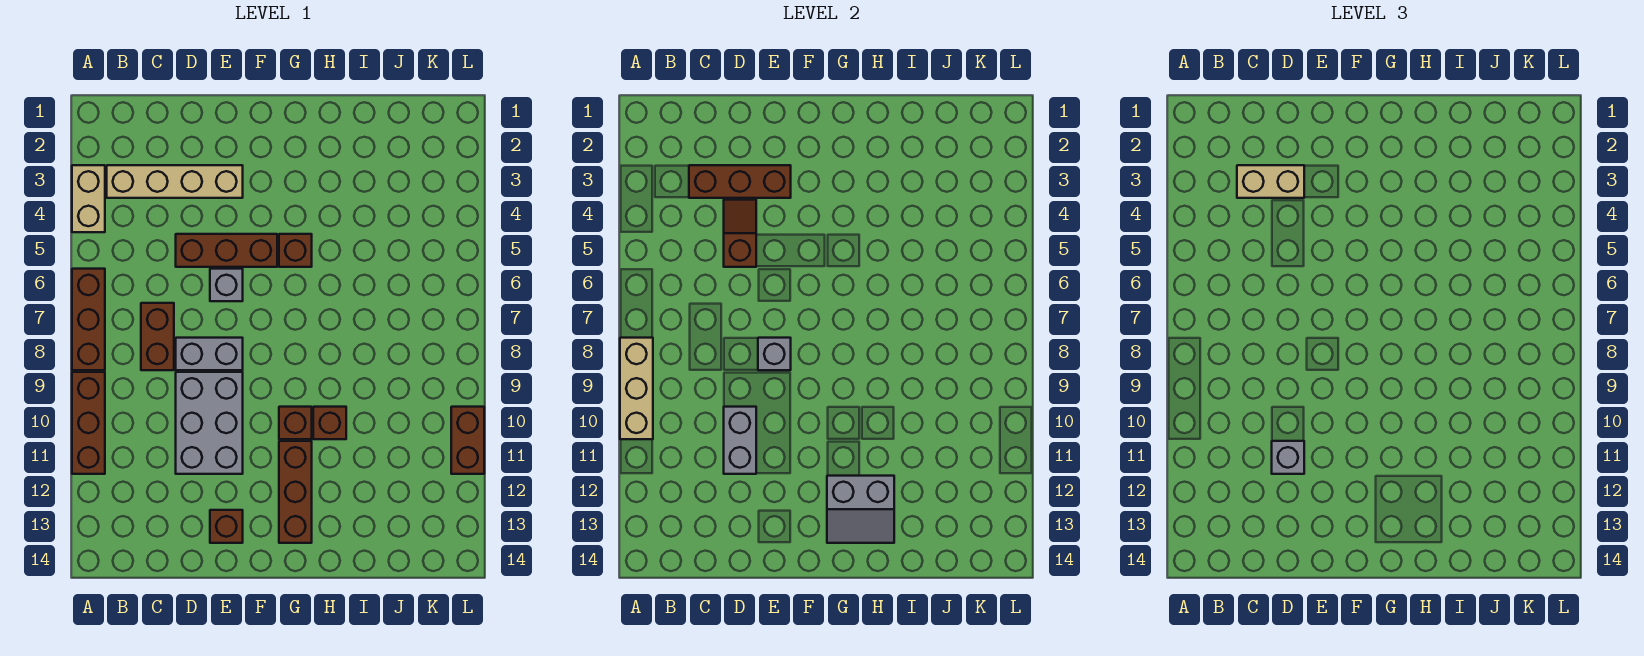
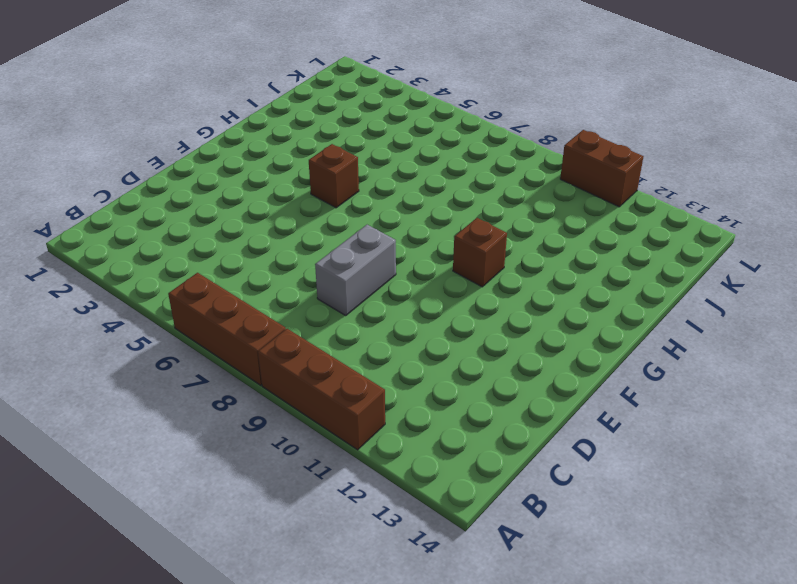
none -> tan brick A3:A4 level 1
none -> tan brick B3:E3 level 1
none -> brown brick C7:C8 level 1

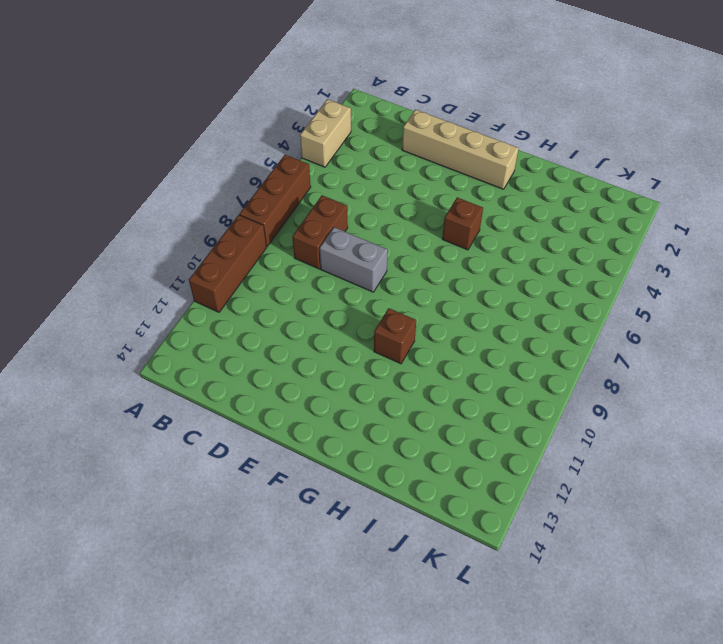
tan brick D2:G2 level 1 -> tan brick B3:E3 level 1
none -> brown brick D5:F5 level 1
none -> grey brick D9:E11 level 1
none -> grey brick E6 level 1

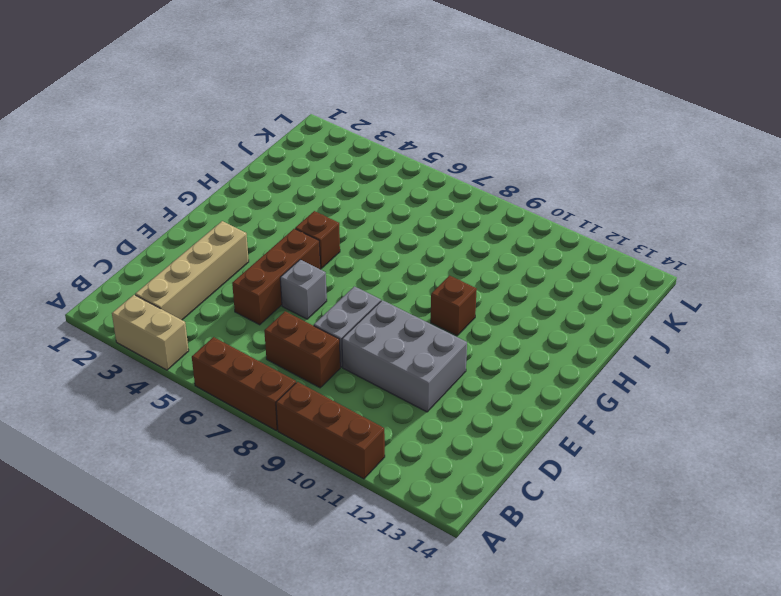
none -> brown brick E13 level 1
none -> brown brick G11:G13 level 1
none -> brown brick H10 level 1

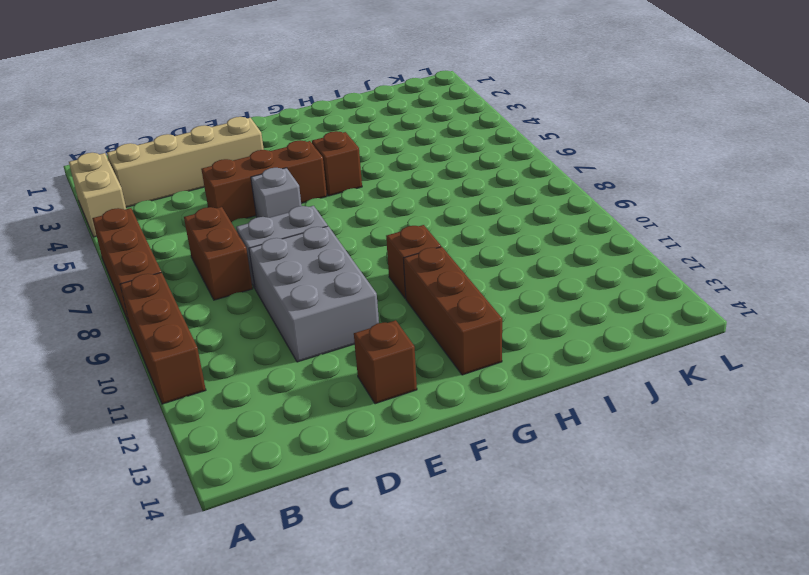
none -> brown brick H10 level 1
none -> brown brick L10:L11 level 1
none -> tan brick A8:A10 level 2

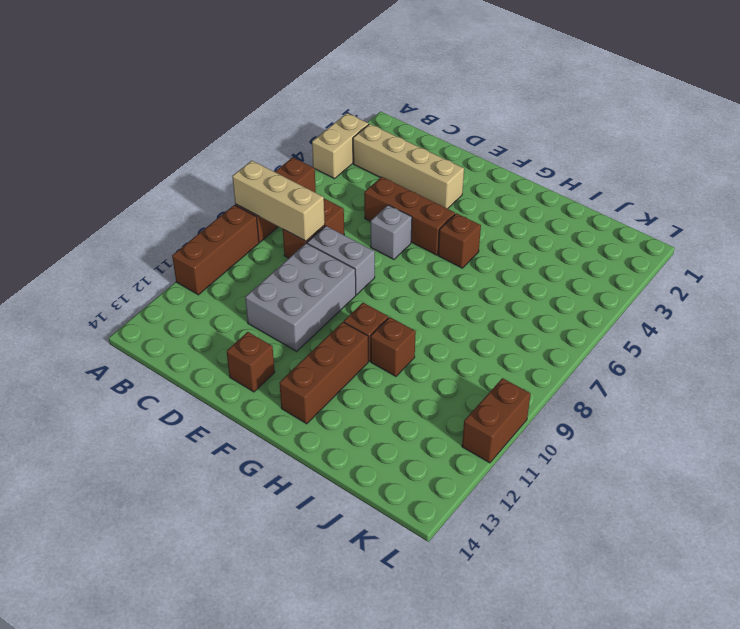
tan brick A8:C8 level 2 -> tan brick A8:A10 level 2
none -> brown brick C3:E3 level 2
none -> brown slope D4:D5 level 2 top 5
none -> grey brick D10:D11 level 2

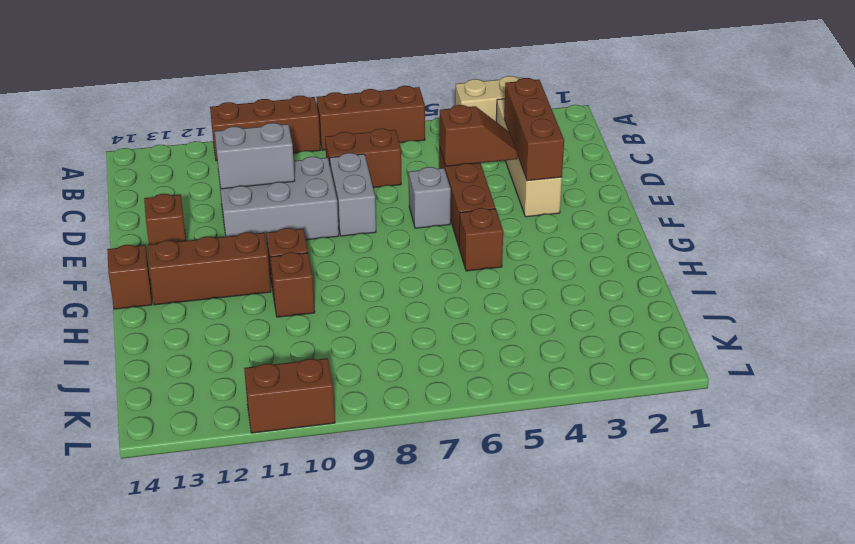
brown brick G14 level 1 -> none
none -> tan brick A8:A10 level 2
none -> grey brick E8 level 2
none -> grey slope G12:H13 level 2 top 12

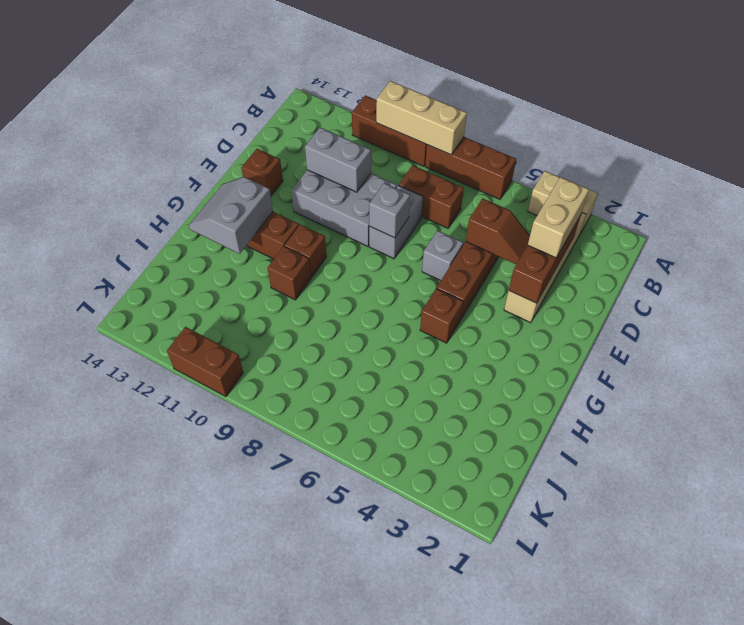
none -> grey brick D11 level 3

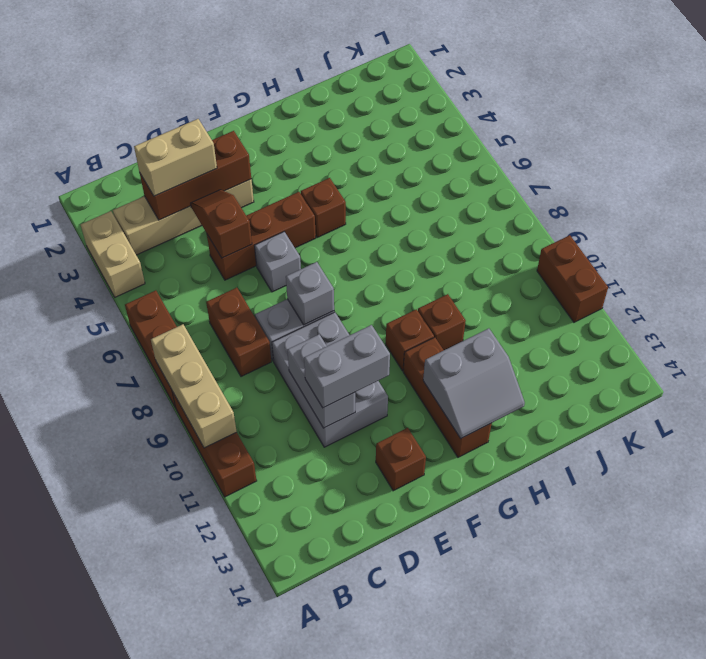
grey brick D11:E11 level 3 -> grey brick D11 level 3

